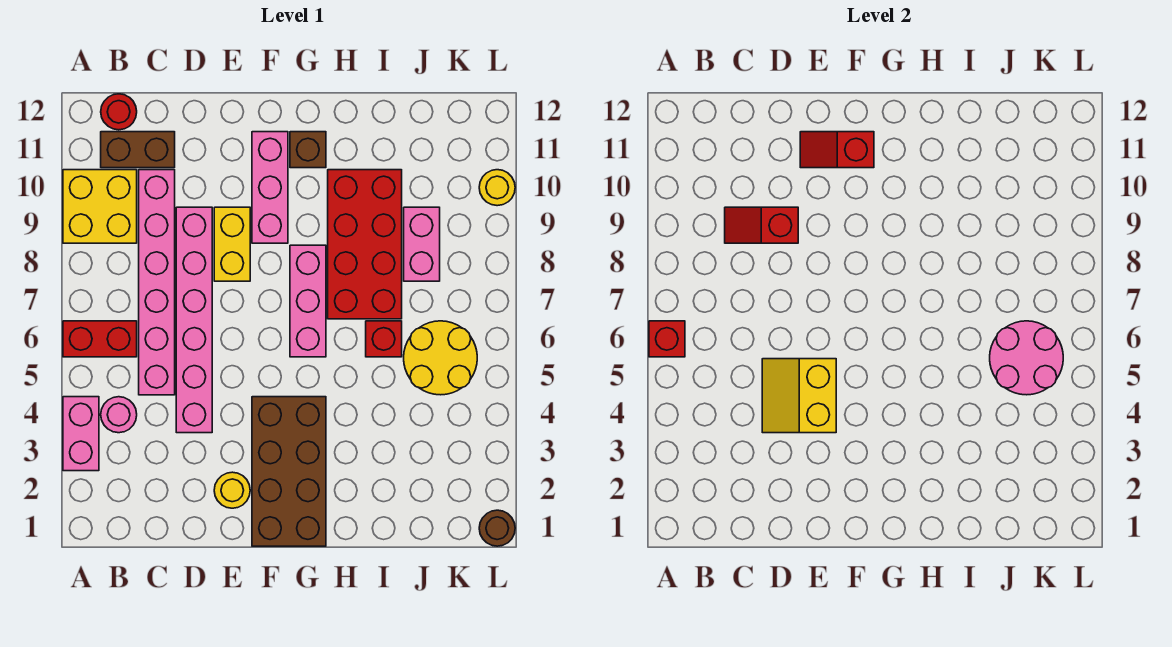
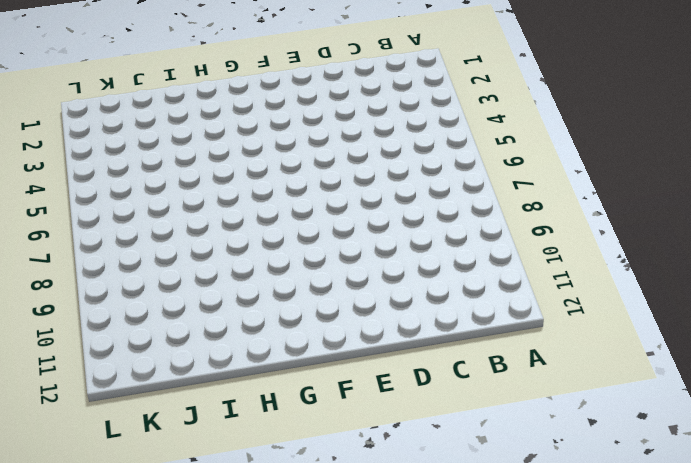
none -> pink brick A3:A4 level 1
none -> red brick A6:B6 level 1
none -> yellow brick A9:B10 level 1

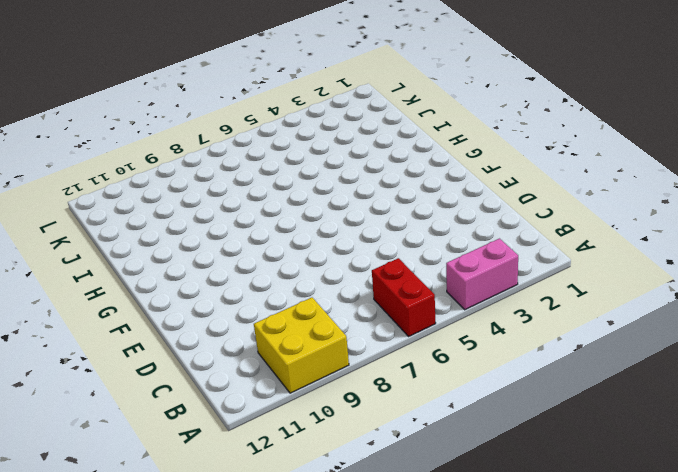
none -> pink round brick B4 level 1
none -> brown brick B11:C11 level 1
none -> red round brick B12 level 1

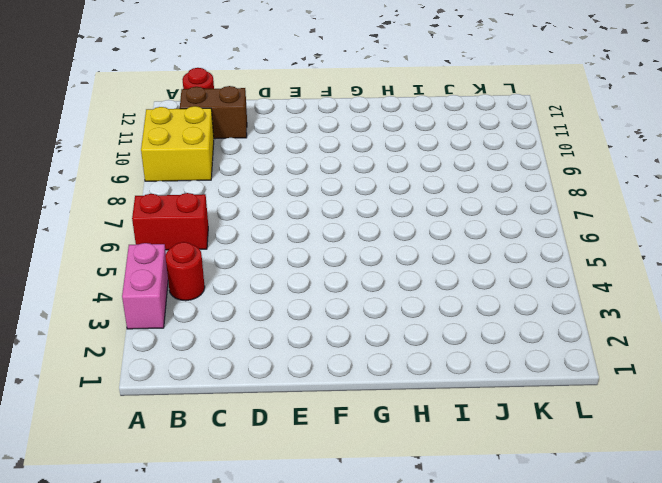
red round brick B4 level 1 -> pink round brick B4 level 1
none -> pink brick C5:C10 level 1
none -> pink brick D4:D9 level 1
none -> yellow round brick E2 level 1

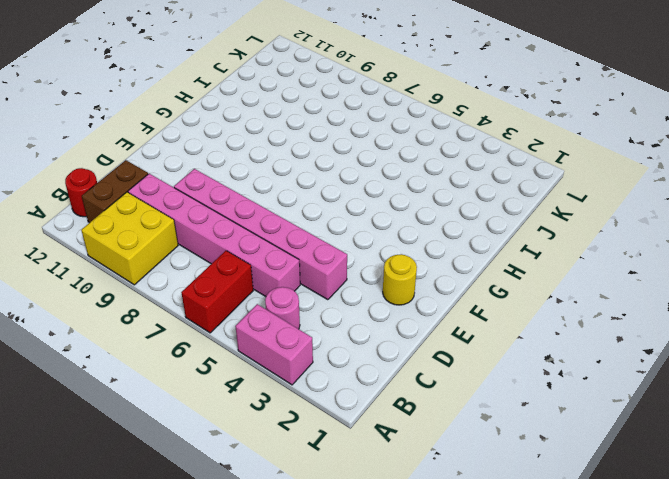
none -> yellow brick E8:E9 level 1
none -> brown brick F1:G4 level 1
none -> pink brick F9:F11 level 1

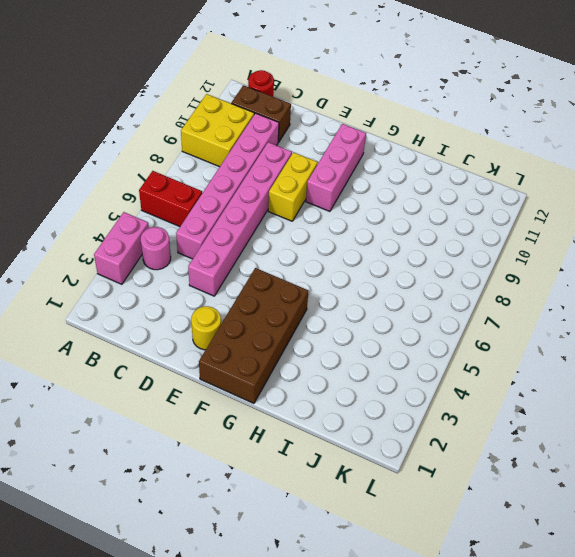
none -> pink brick G6:G8 level 1
none -> brown brick G11 level 1
none -> red brick H7:I10 level 1

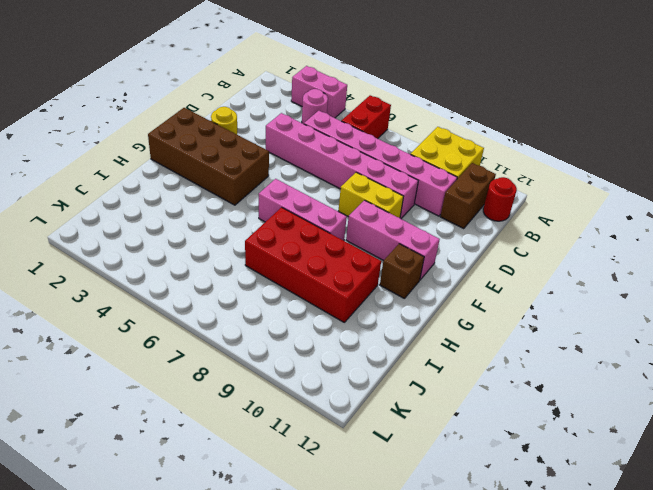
none -> red brick I6 level 1
none -> yellow round brick J5:K6 level 1
none -> pink brick J8:J9 level 1

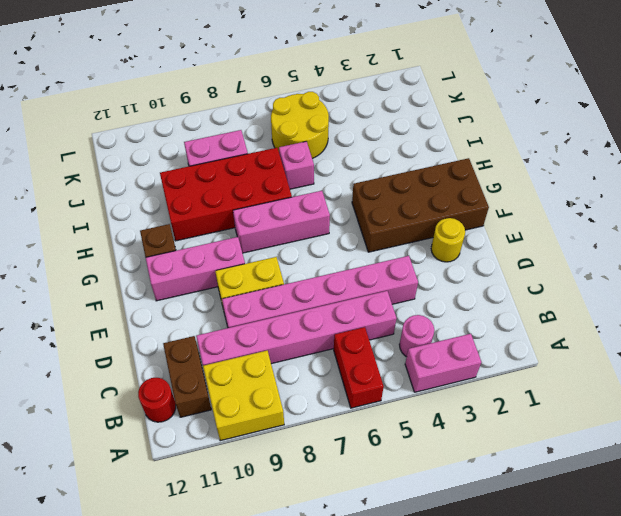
pink brick I6 level 1 -> red brick I6 level 1
none -> brown round brick L1 level 1
none -> yellow round brick L10 level 1
none -> red brick A6 level 2

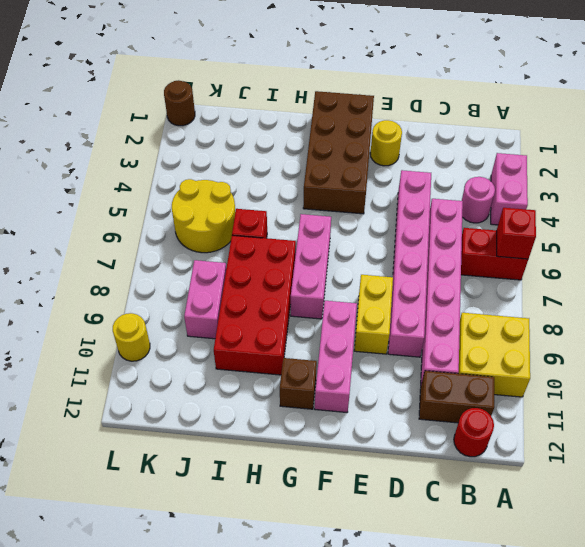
none -> red slope C9:D9 level 2 top D
none -> yellow slope D4:E5 level 2 top E
none -> red slope E11:F11 level 2 top F

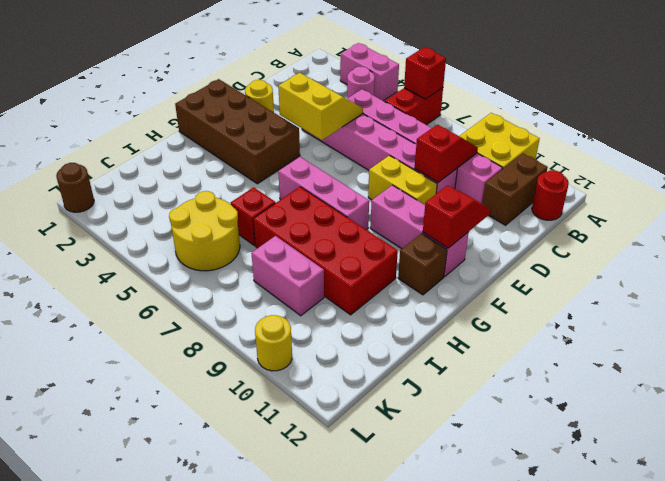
none -> pink round brick J5:K6 level 2

